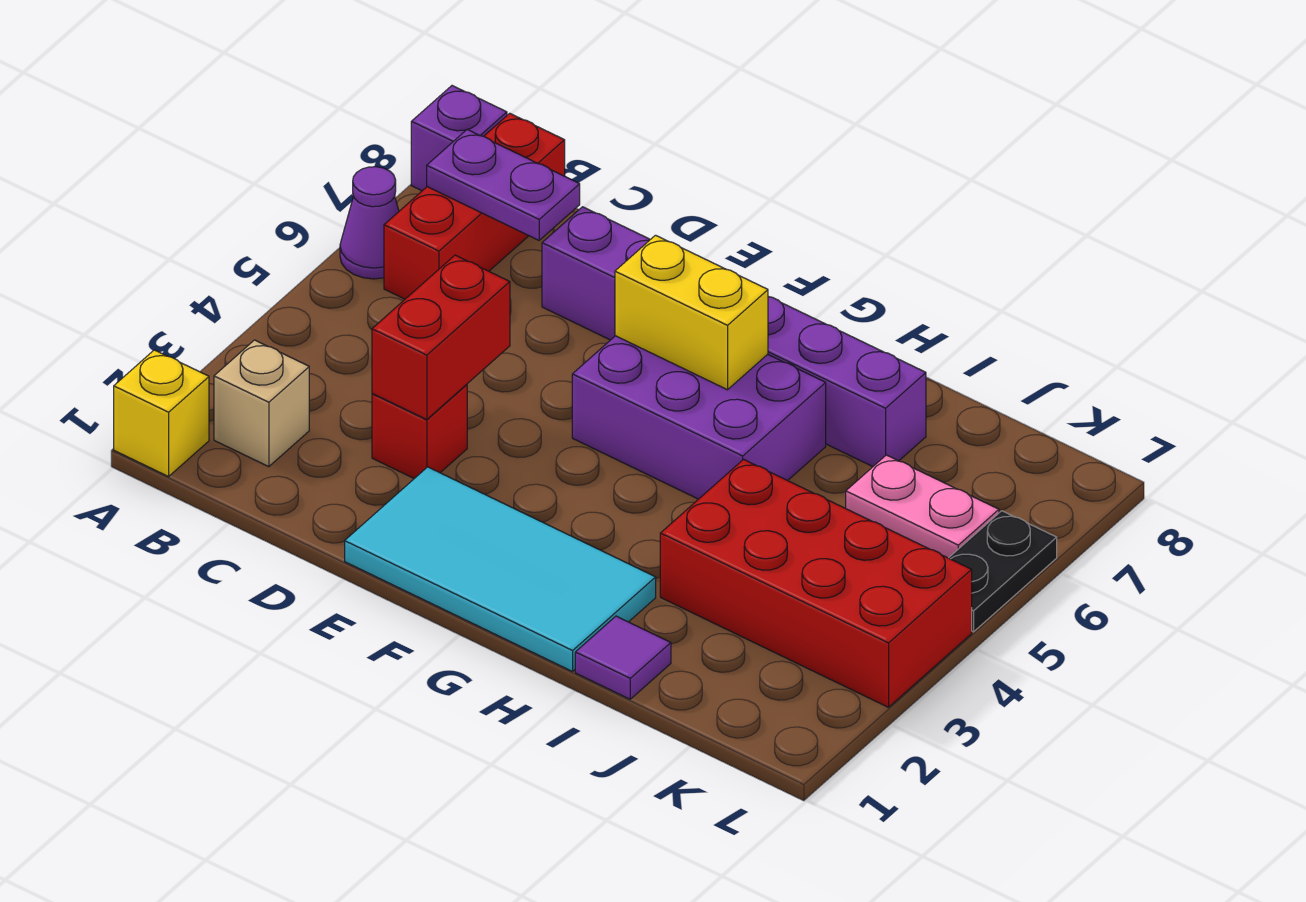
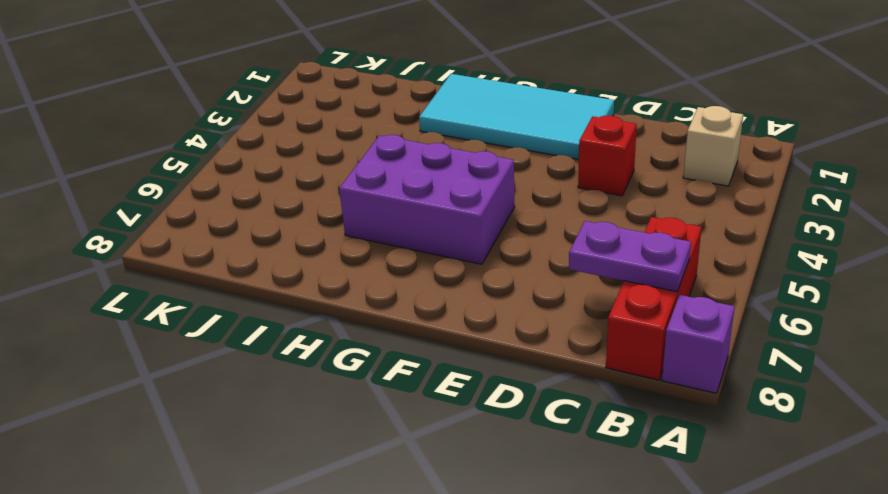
none -> yellow brick A1 level 1
none -> purple cone A6 level 1
none -> purple brick D7:I7 level 1

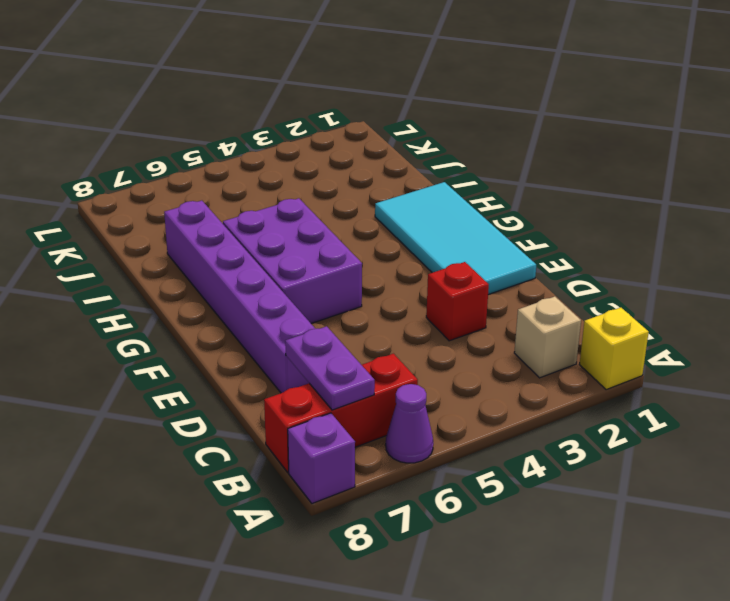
none -> purple tile I1 level 1
none -> red brick I3:L4 level 1
none -> pink plate J6:K6 level 1

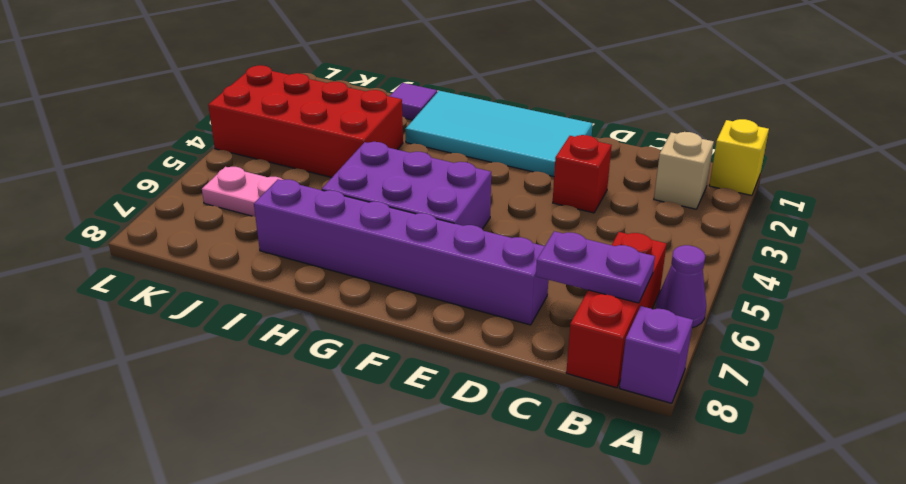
none -> black plate L5:L6 level 1
none -> red brick D3:D4 level 2
none -> yellow brick F6:G6 level 2

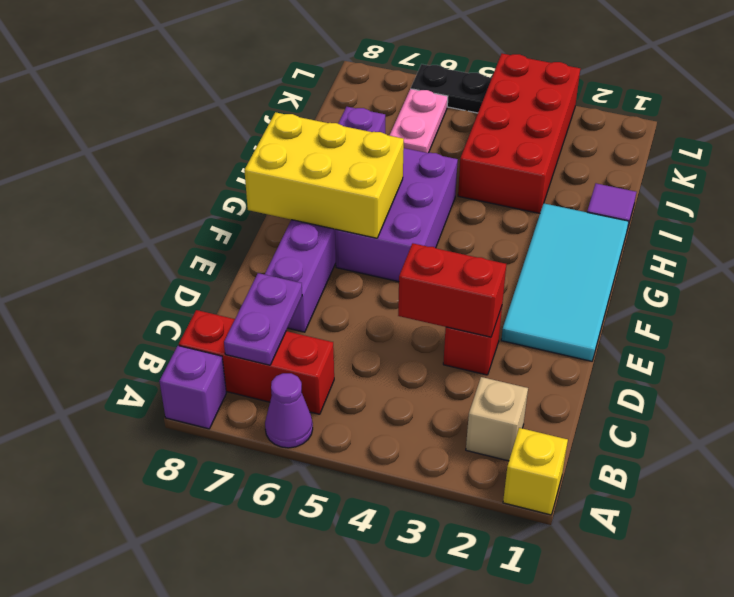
yellow brick F6:G8 level 2 -> yellow brick F6:G6 level 2

